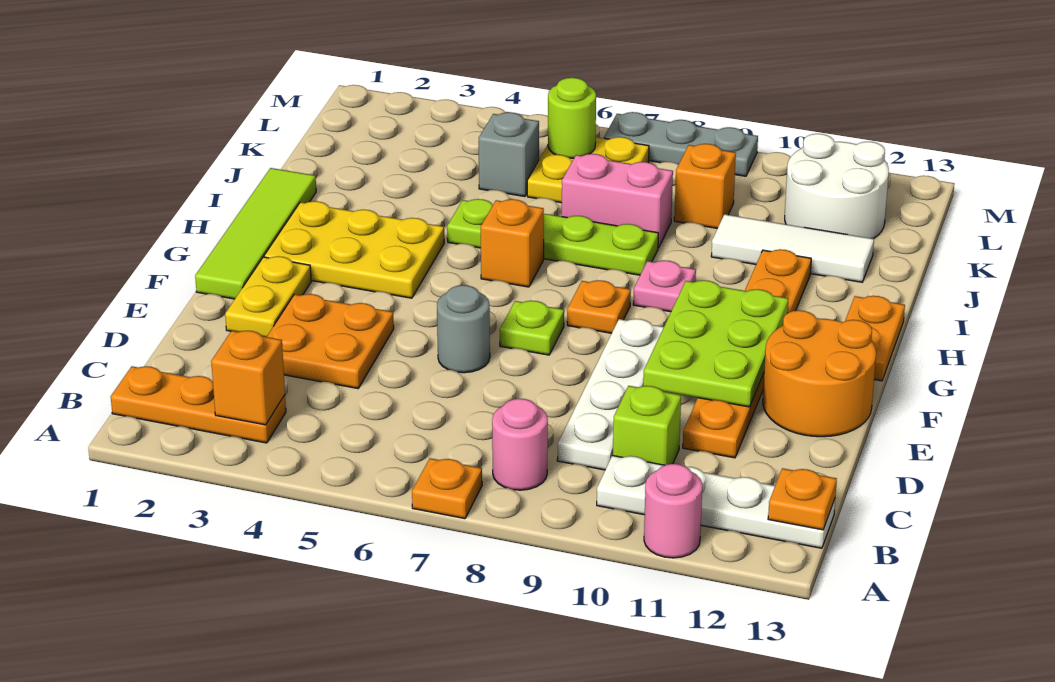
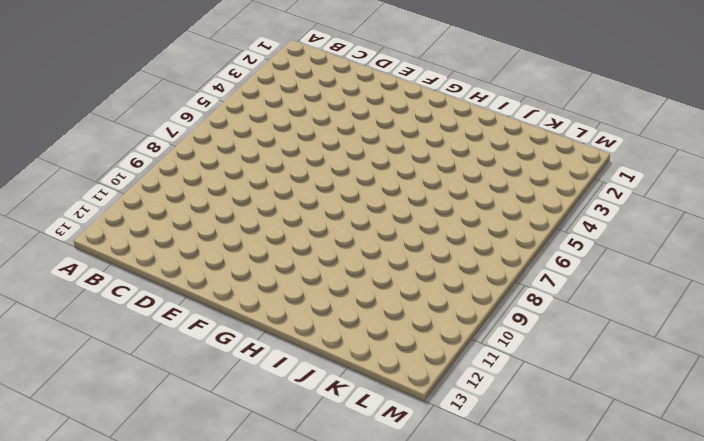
none -> orange plate A7 level 1
none -> pink round brick A11 level 1
none -> orange plate B1:B3 level 1
none -> pink round brick B8 level 1

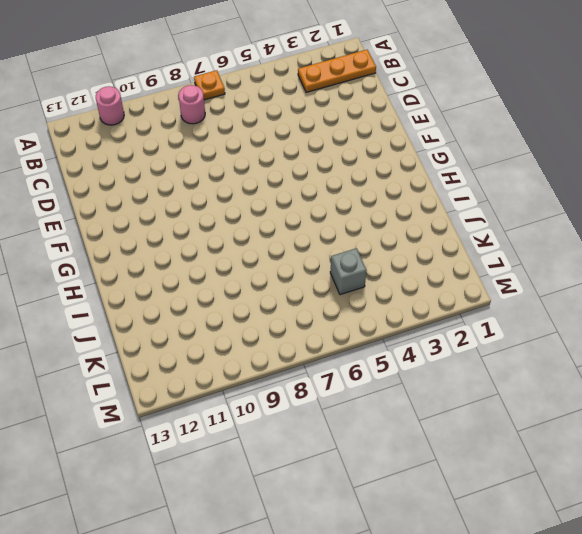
none -> white plate B10:B13 level 1
none -> white plate C9:F9 level 1
none -> lime brick C10 level 1
none -> orange plate D3:E4 level 1

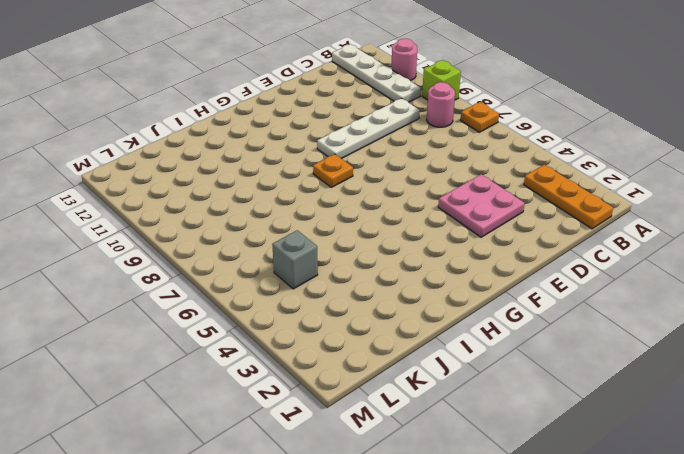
lime brick A9 level 1 -> lime brick C10 level 1
pink plate D3:E4 level 1 -> orange plate D3:E4 level 1
none -> orange plate D11:I11 level 1
none -> yellow plate E2:F2 level 1
none -> grey round brick E6 level 1
none -> orange round brick E12:F13 level 1

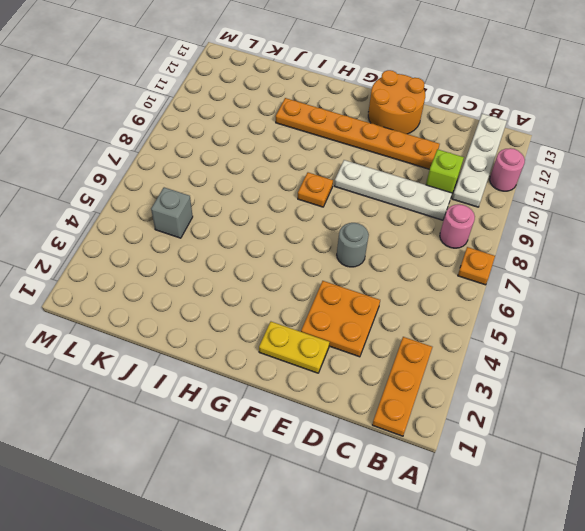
none -> lime tile F1:I1 level 1
none -> lime plate F7 level 1
none -> yellow plate G2:H4 level 1
none -> orange plate G13:H13 level 1

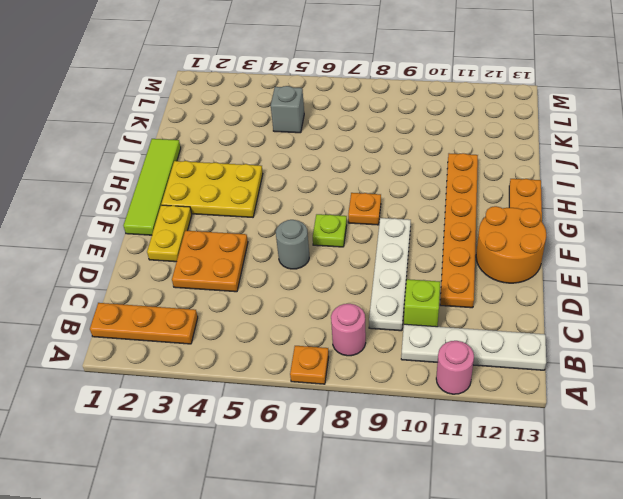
none -> orange brick H6 level 1
none -> pink plate H9 level 1
none -> lime plate I5:I8 level 1
none -> pink brick J7:J8 level 1

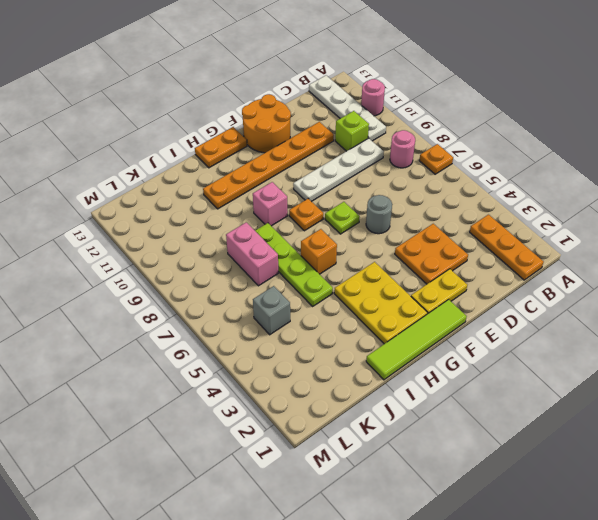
pink brick H9 level 1 -> pink plate H9 level 1
none -> white tile J10:J12 level 1
none -> yellow plate K6:L7 level 1
none -> orange brick K9 level 1
none -> white round brick K11:L12 level 1

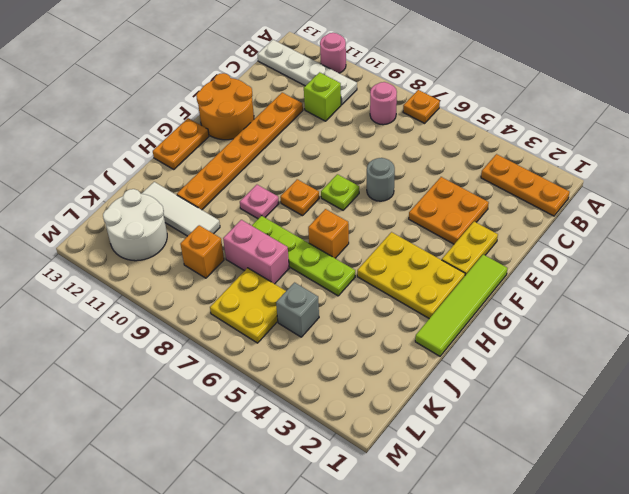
none -> white plate C9:F9 level 1
none -> grey plate M7:M9 level 1
none -> orange brick B3 level 2
none -> orange plate B13 level 2

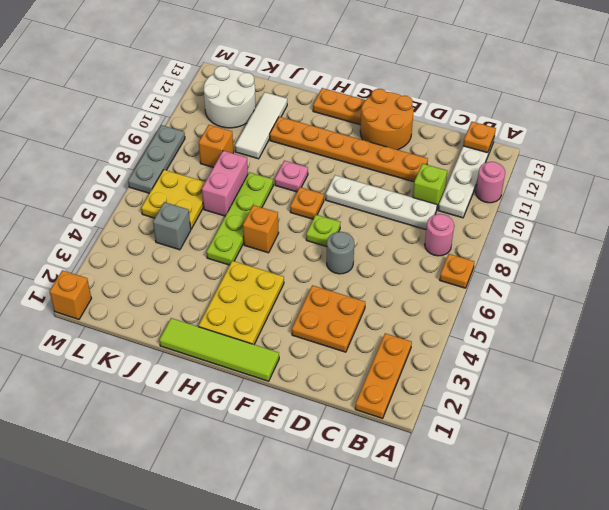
orange brick M1 level 1 -> orange brick B3 level 2
none -> yellow plate E2:F2 level 1
none -> lime plate E10:G11 level 2
none -> lime round brick L6 level 2

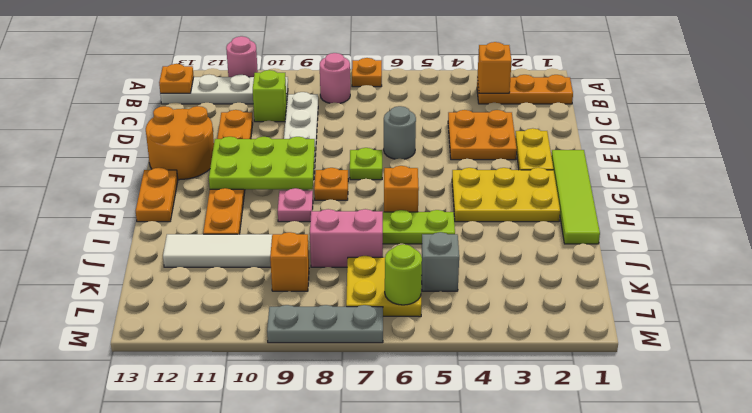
lime plate F9:G11 level 2 -> lime plate E10:G11 level 2
none -> white round brick K11:L12 level 1

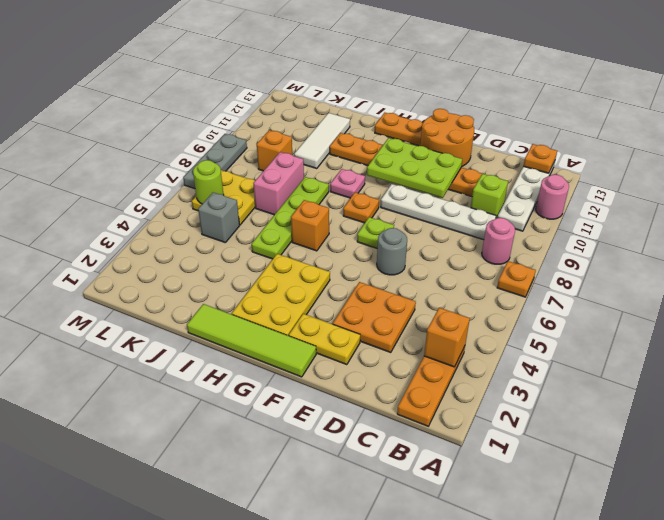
none -> white round brick K11:L12 level 1

